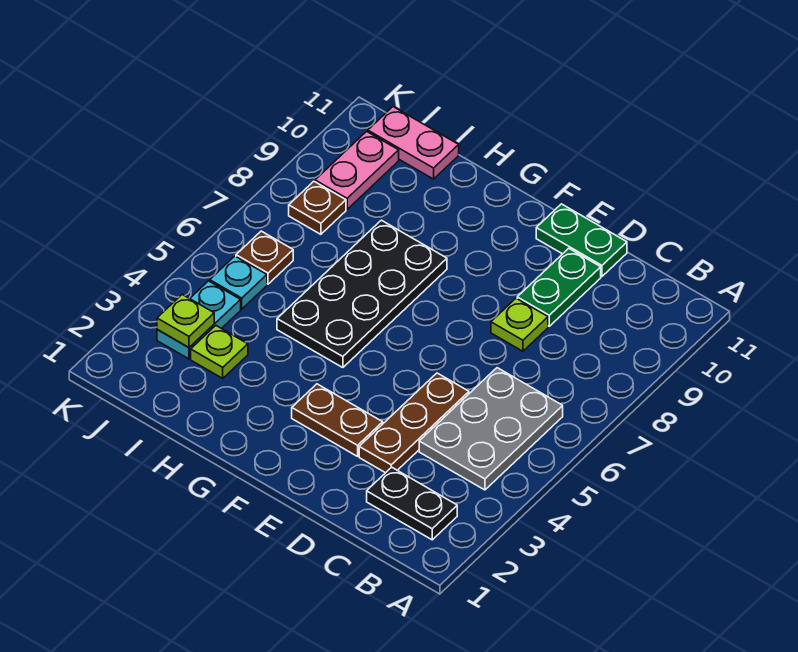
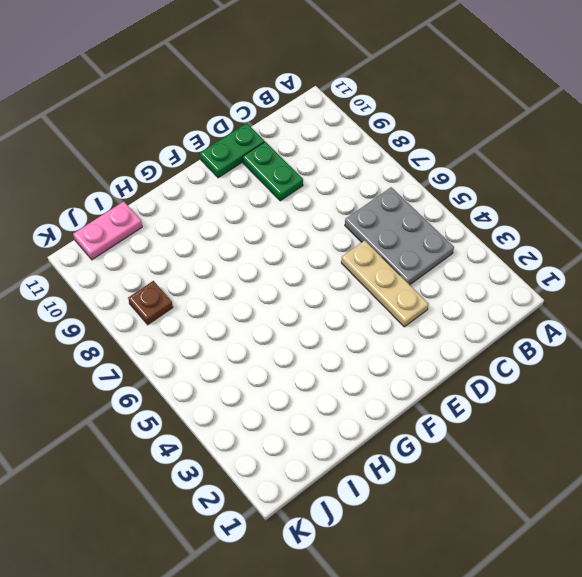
tan plate D3:D5 level 1 -> brown plate D3:D5 level 1
none -> black plate B2:C2 level 1
none -> lime plate D8 level 1
none -> brown plate E3:F3 level 1

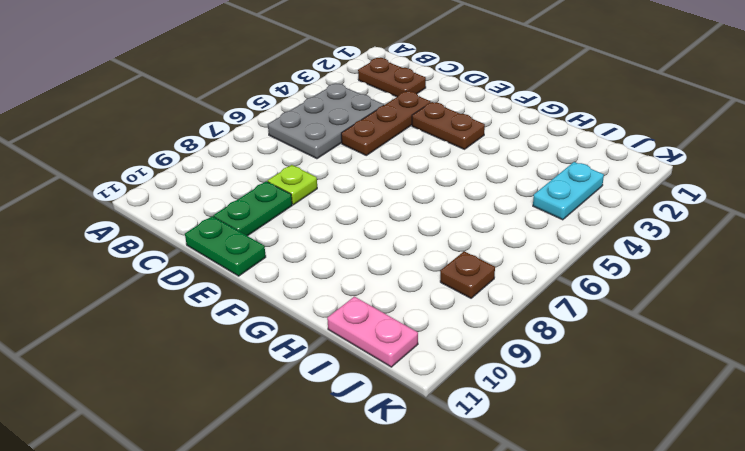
brown plate B2:C2 level 1 -> black plate B2:C2 level 1
none -> black plate G5:H8 level 1
none -> lime plate I3 level 1
none -> cyan plate J5 level 1

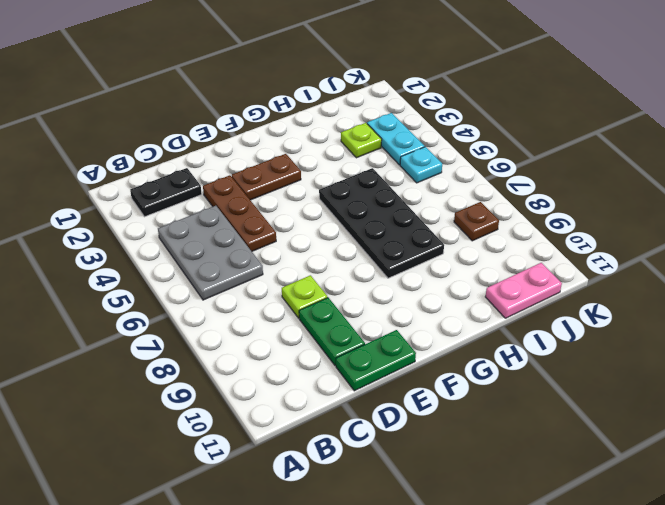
none -> brown plate J6 level 1
none -> pink plate J9:J10 level 1
none -> lime plate J3 level 2

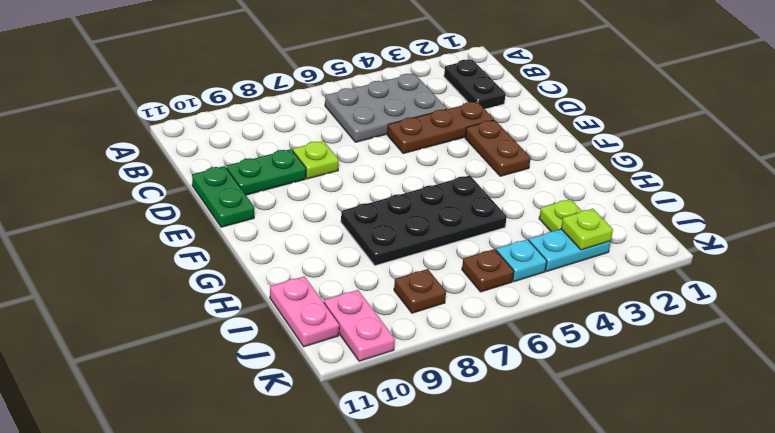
pink plate J10:K10 level 1 -> pink plate J9:J10 level 1

